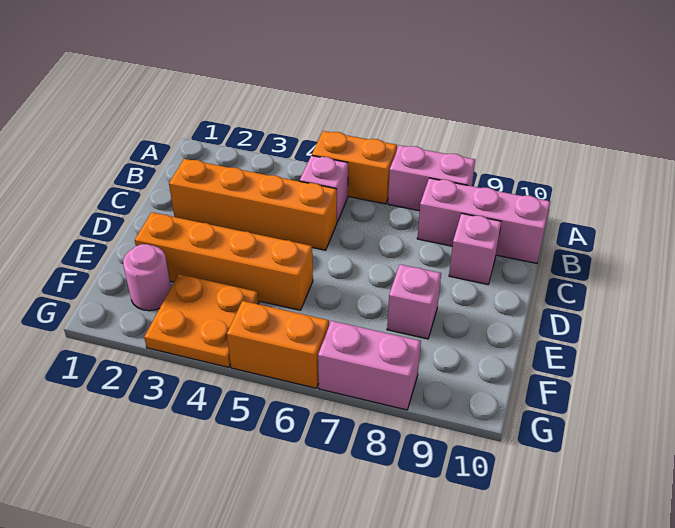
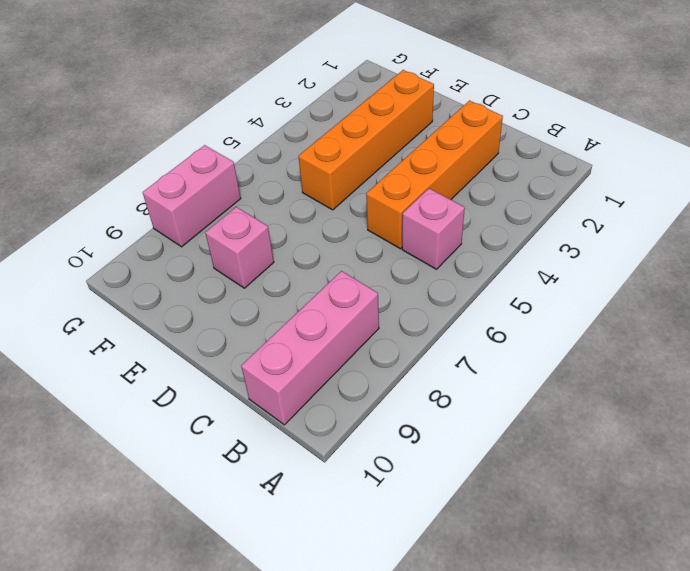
none -> orange brick A5:A6 level 1
none -> pink brick A7:A8 level 1
none -> pink brick C9 level 1

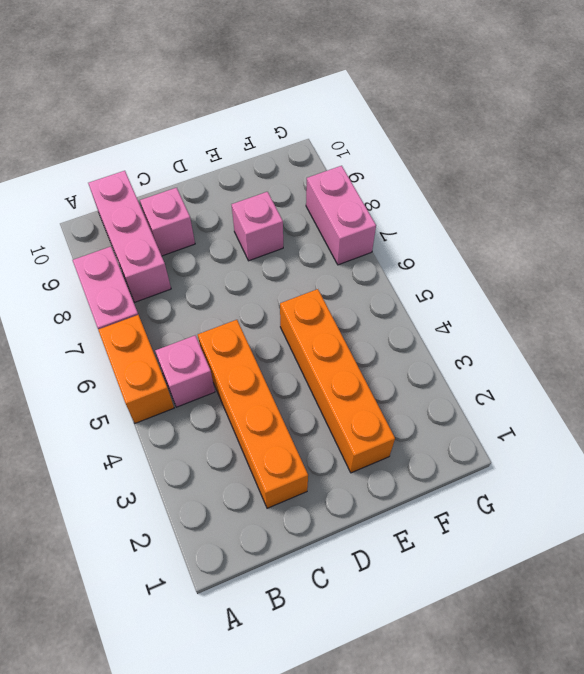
none -> pink round brick F2 level 1
none -> orange plate F3:G4 level 1
none -> orange brick G5:G6 level 1

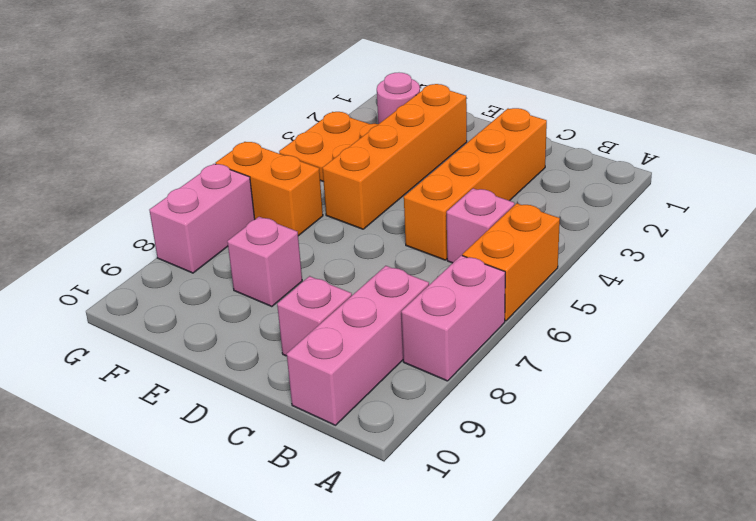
orange brick F6:G6 level 1 -> orange brick G5:G6 level 1

